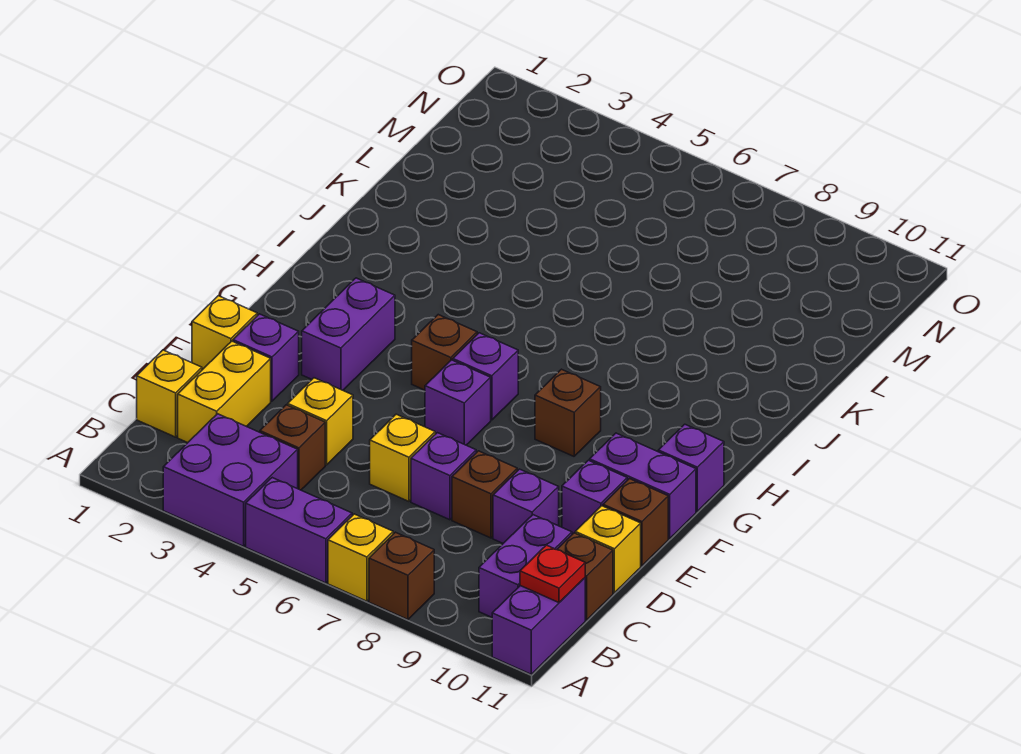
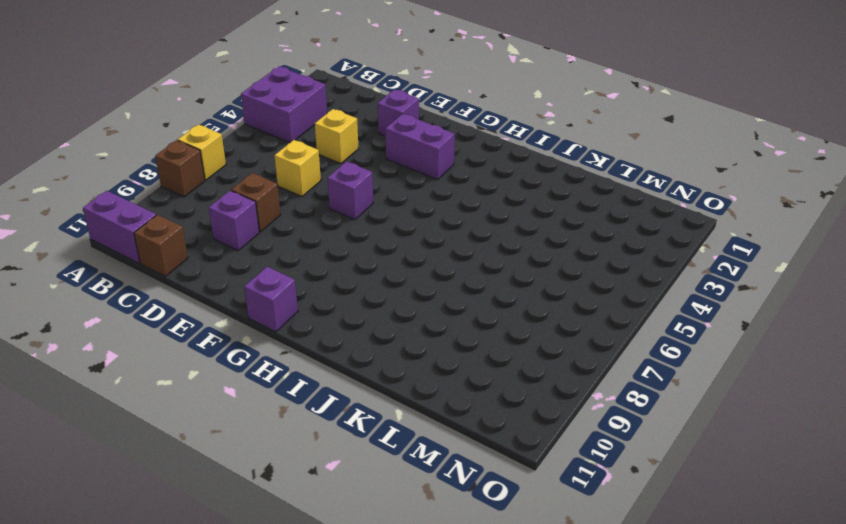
none -> purple brick A5:A6 level 1
none -> purple brick B10:C10 level 1
none -> yellow brick C1 level 1

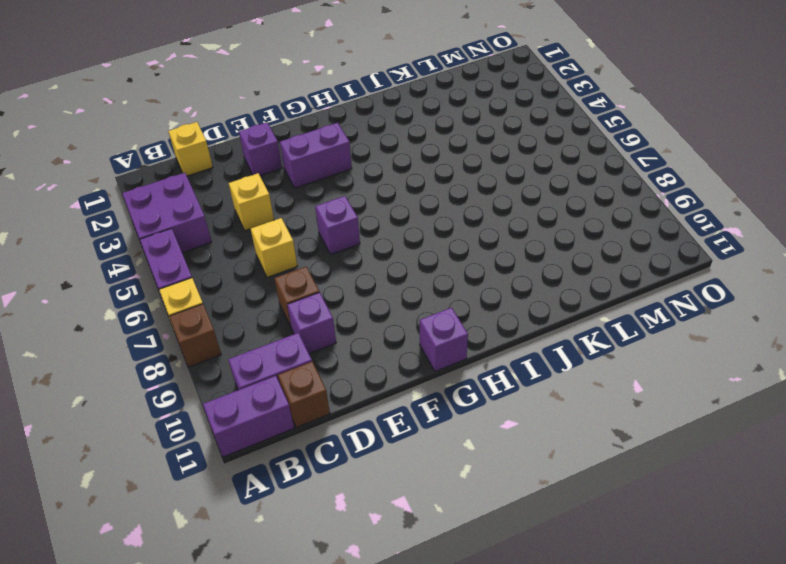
none -> yellow brick C2:D2 level 1
none -> brown brick C4 level 1
none -> purple brick D7 level 1

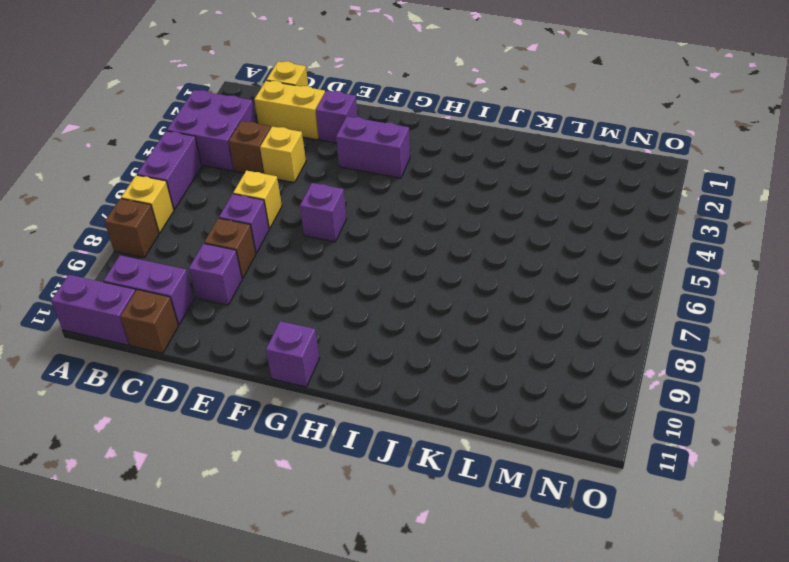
none -> yellow brick D11 level 1
none -> yellow brick E1 level 1
none -> purple brick E10 level 1

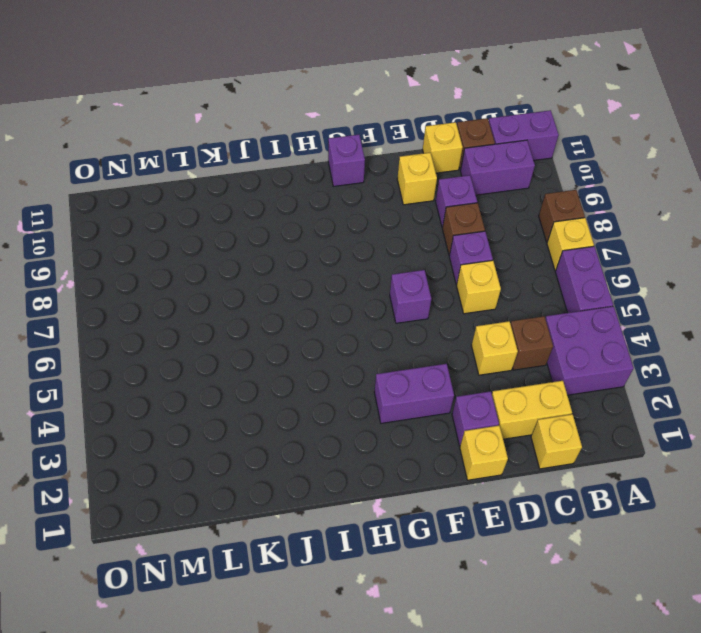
yellow brick E10 level 1 -> purple brick E10 level 1
none -> brown brick E11 level 1
none -> purple brick F10:F11 level 1
none -> brown brick G5 level 1

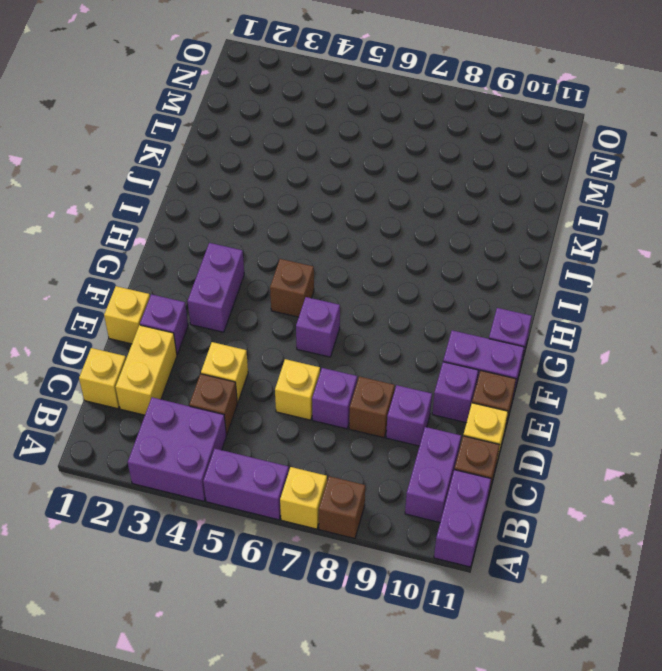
none -> purple brick G6 level 1
none -> brown brick G8 level 1
none -> red plate B11 level 2

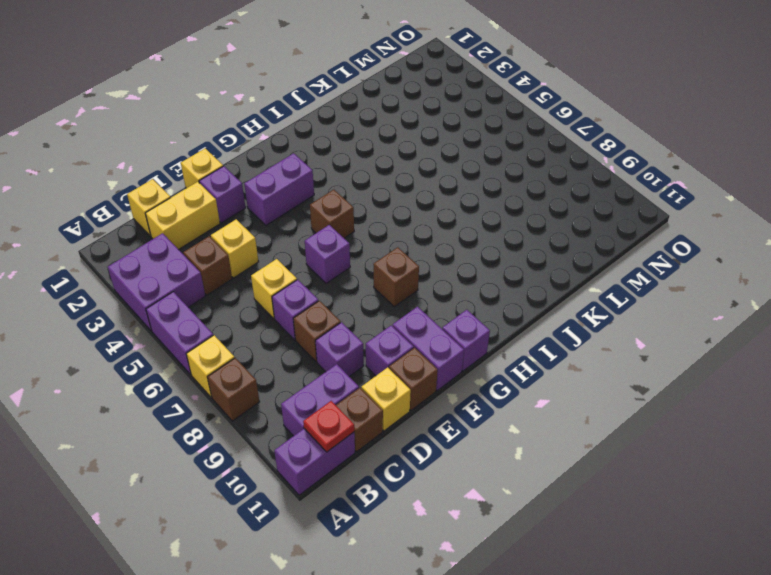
none -> purple brick G6 level 1

